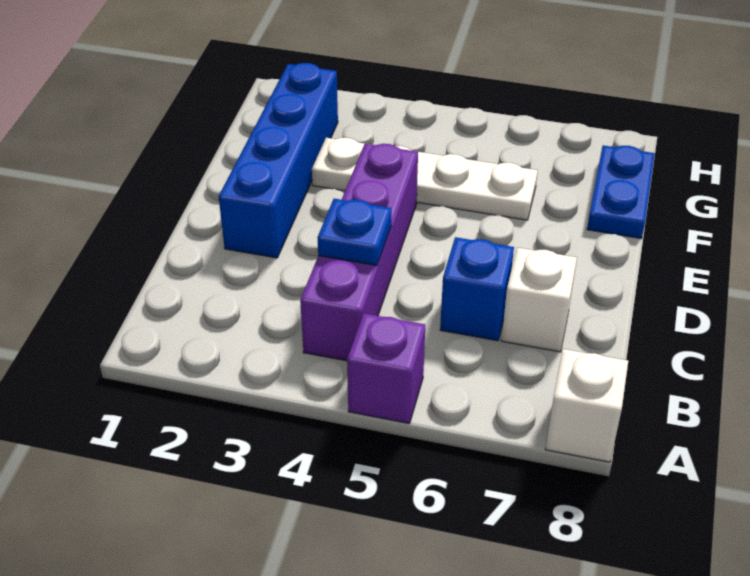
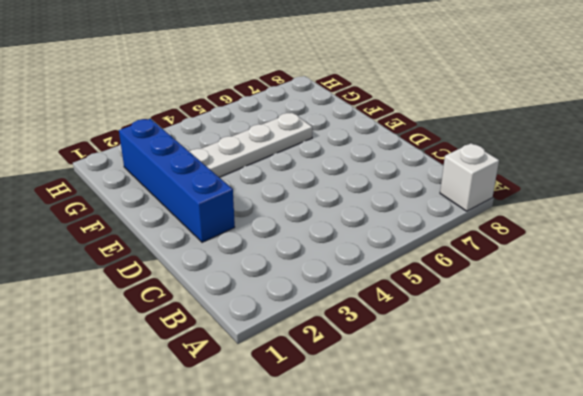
none -> purple brick A5 level 1
none -> purple brick B4:E4 level 1

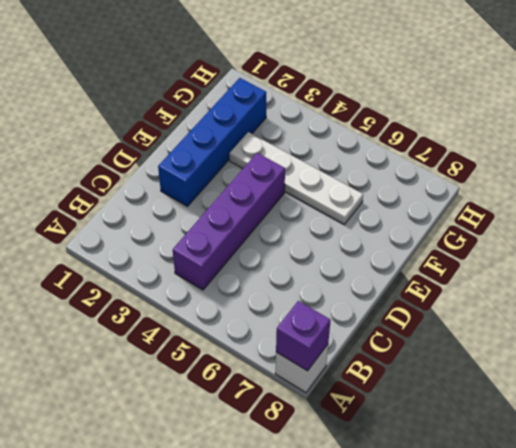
purple brick A8 level 2 -> purple brick A5 level 1
none -> blue brick C6 level 1
none -> white brick C7 level 1

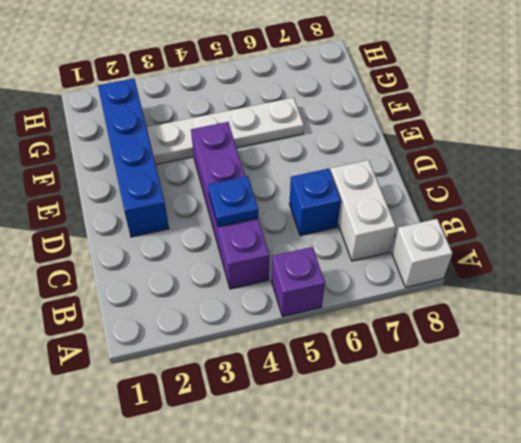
white brick B7:C7 level 1 -> white brick C7 level 1
none -> blue plate F8:G8 level 1

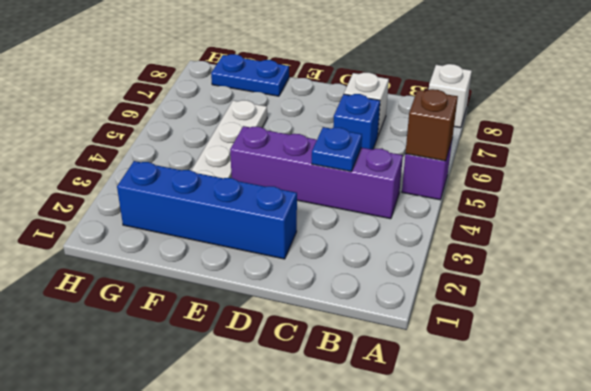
brown brick A5 level 2 -> none

